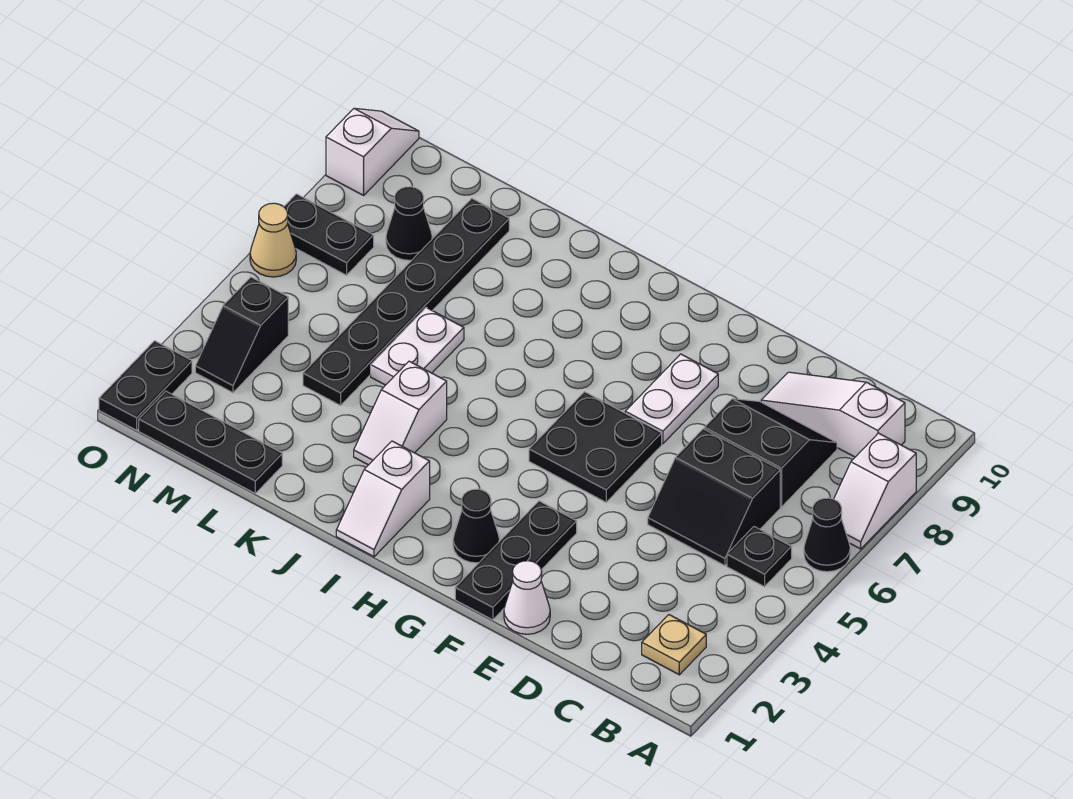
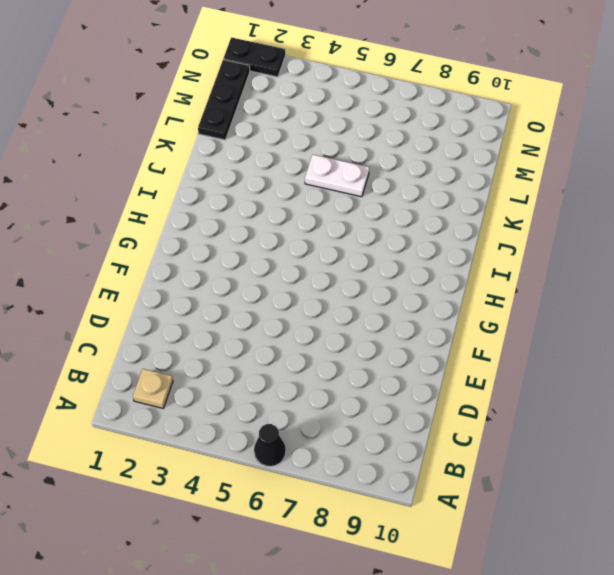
none -> white slope A7:A8 level 1 top 8
none -> black plate B5 level 1
none -> white slope B9:D9 level 1 top B

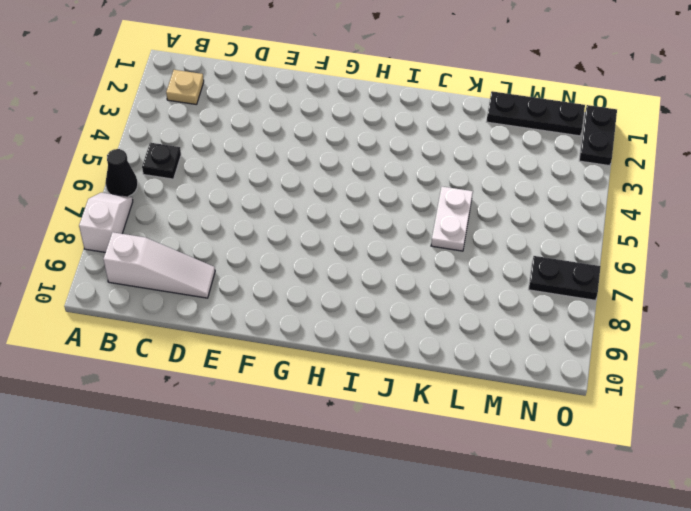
none -> black slope C5:D6 level 1 top 6
none -> black slope C7:D8 level 1 top 7
none -> white cone E1 level 1

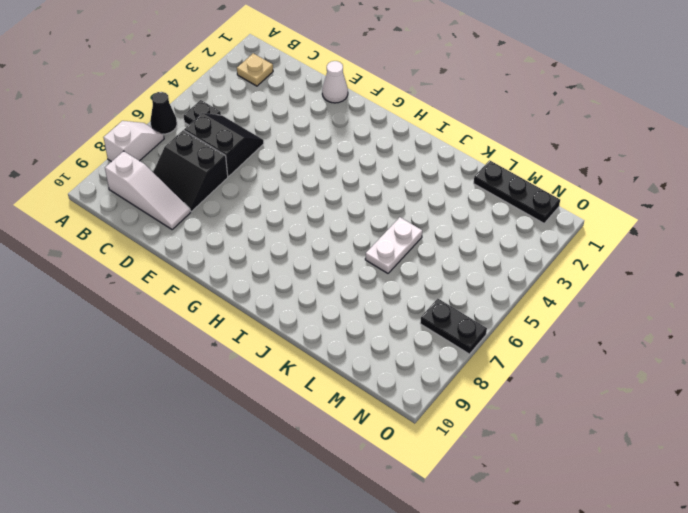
none -> black plate F1:F3 level 1
none -> black plate F5:G6 level 1
none -> white plate F7:F8 level 1

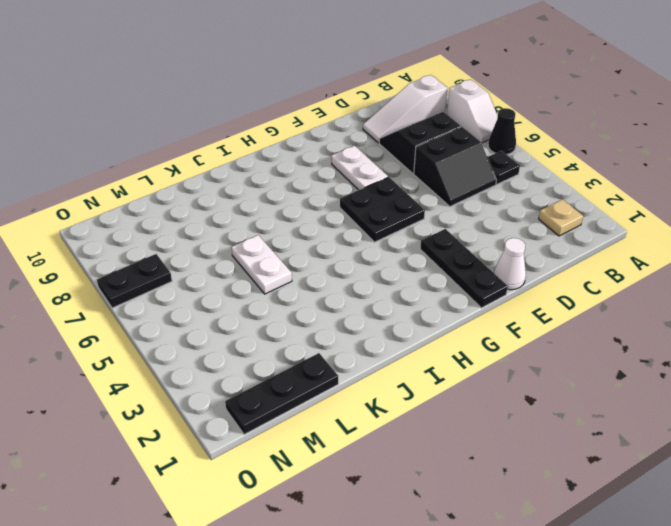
none -> black cone G2 level 1
none -> white slope I1:I2 level 1 top 2
none -> white slope J3:J4 level 1 top 4

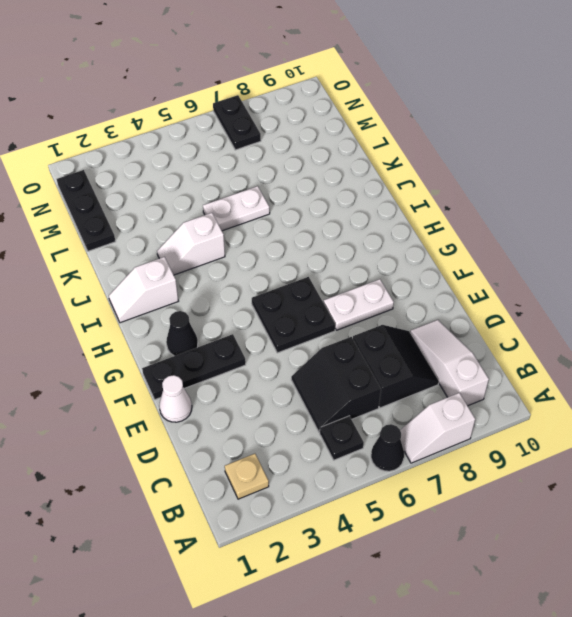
none -> black plate L4:L9 level 1
none -> black cone M8 level 1
none -> black slope N3:N4 level 1 top 4

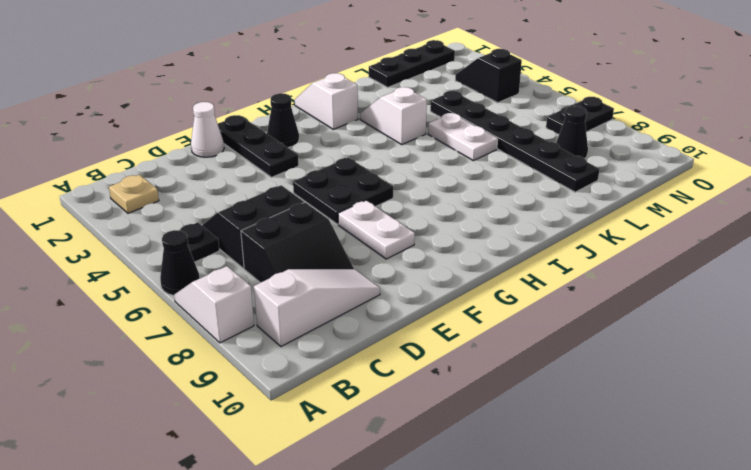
none -> black plate O1:O2 level 1
none -> tan cone O6 level 1
none -> white slope O9:O10 level 1 top 9

